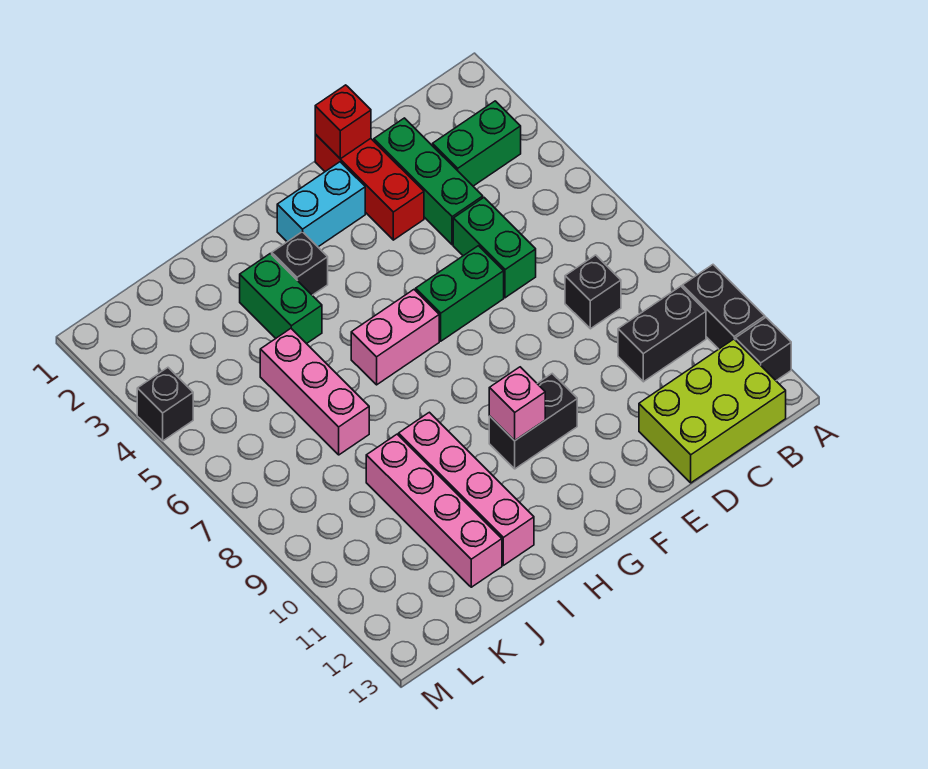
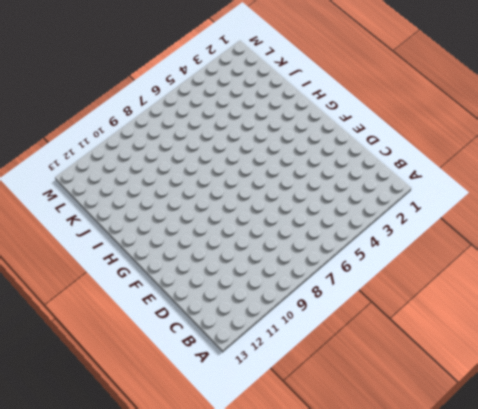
none -> black brick A10:A11 level 1
none -> black brick A12 level 1
none -> green brick B3:C3 level 1

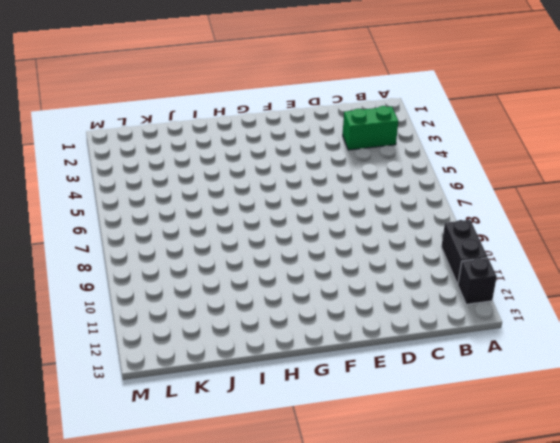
none -> black brick B10:C10 level 1
none -> lime brick B12:D13 level 1
none -> black brick C8 level 1

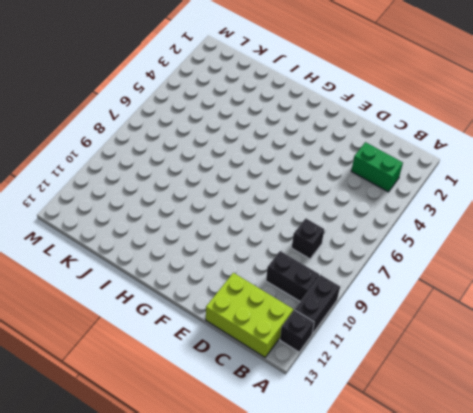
none -> green brick D2:D4 level 1
none -> green brick D5:D6 level 1
none -> red brick E1:E3 level 1

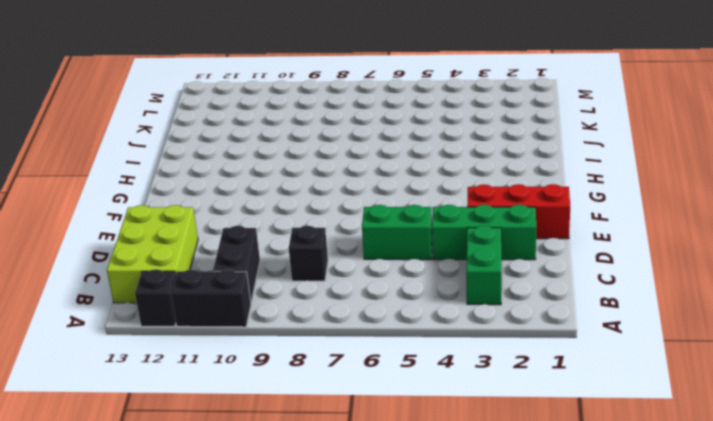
none -> green brick E6:F6 level 1
none -> cyan brick F2:G2 level 1
none -> black brick F10:G10 level 1

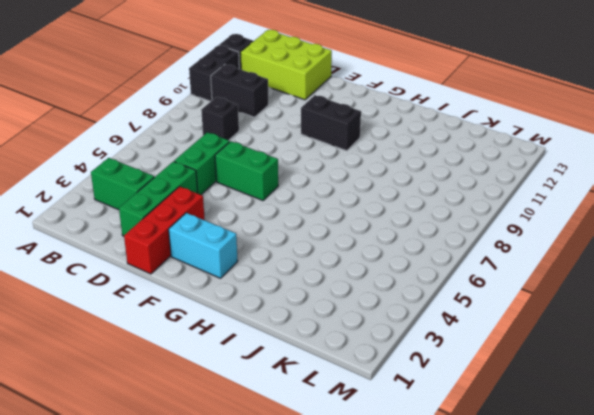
none -> pink brick G6:H6 level 1
none -> black brick H3 level 1
none -> green brick I3:I4 level 1

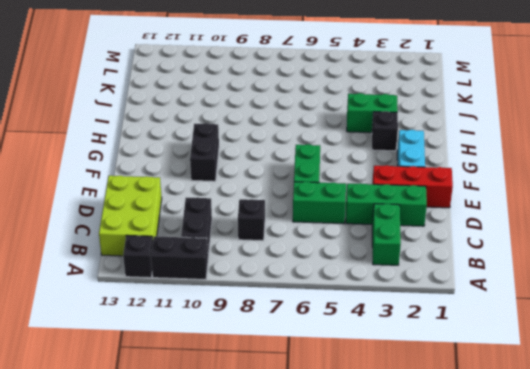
none -> pink brick G6:H6 level 1
none -> pink brick I9:I12 level 1
none -> pink brick J5:J7 level 1

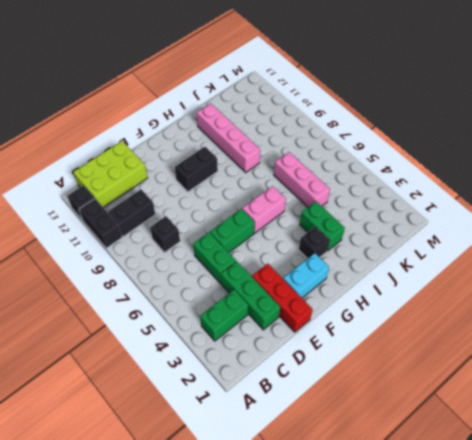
none -> pink brick J9:J12 level 1
none -> black brick M4 level 1
none -> red brick E1 level 2

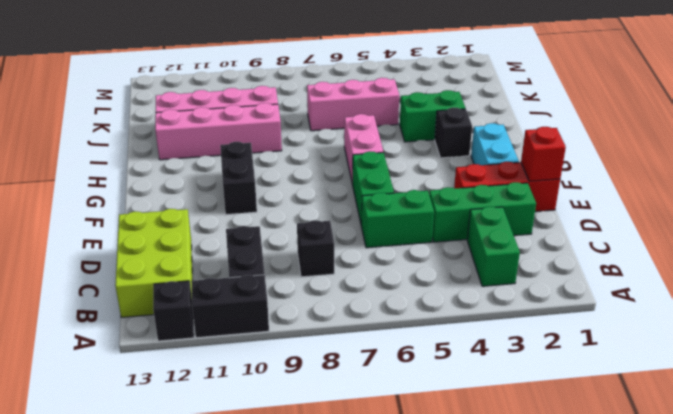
none -> black brick M4 level 1
none -> pink brick G10 level 2

